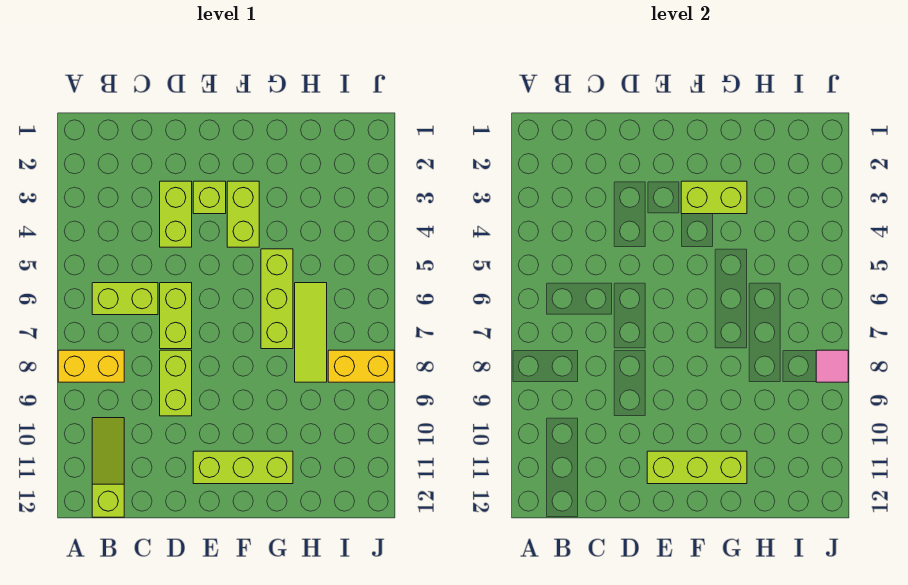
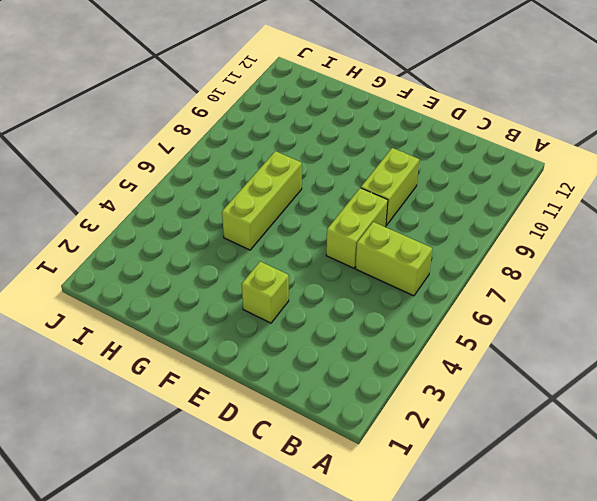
none -> yellow brick A8:B8 level 1
none -> lime slope B10:B12 level 1 top 12
none -> lime brick D3:D4 level 1

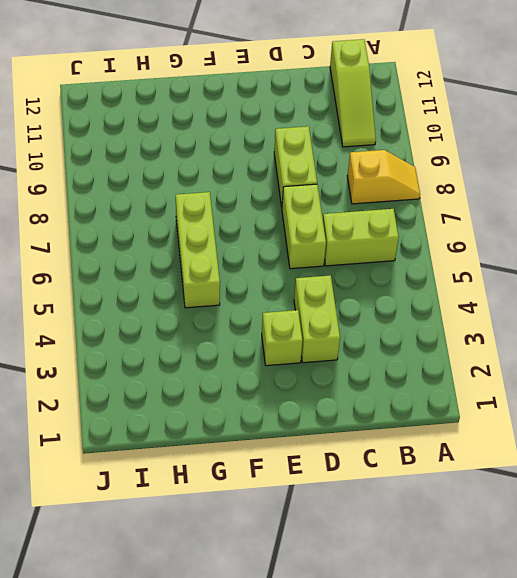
yellow slope A8:B8 level 1 top B -> yellow brick A8:B8 level 1
none -> lime brick E11:G11 level 1
none -> lime brick F3:F4 level 1
none -> lime tile H6:H8 level 1

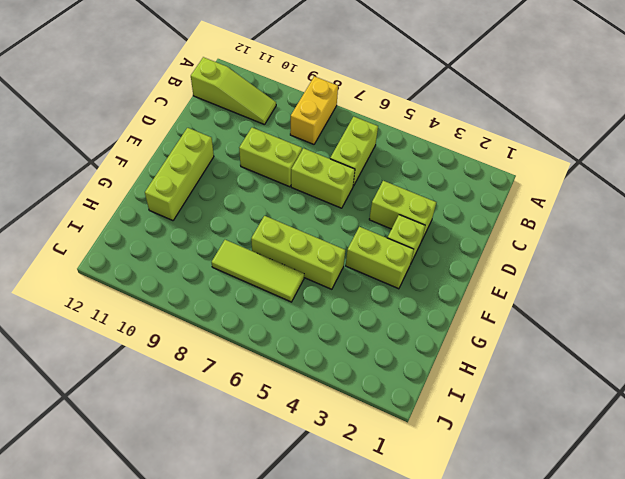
none -> yellow brick I8:J8 level 1
none -> lime brick E11:G11 level 2
none -> lime brick F3:G3 level 2

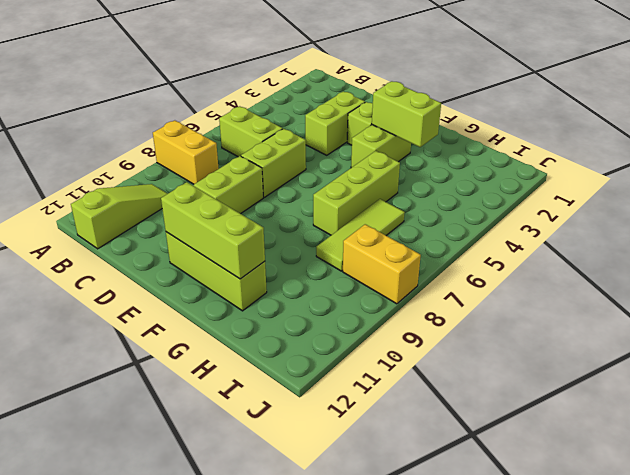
none -> pink tile J8 level 2

